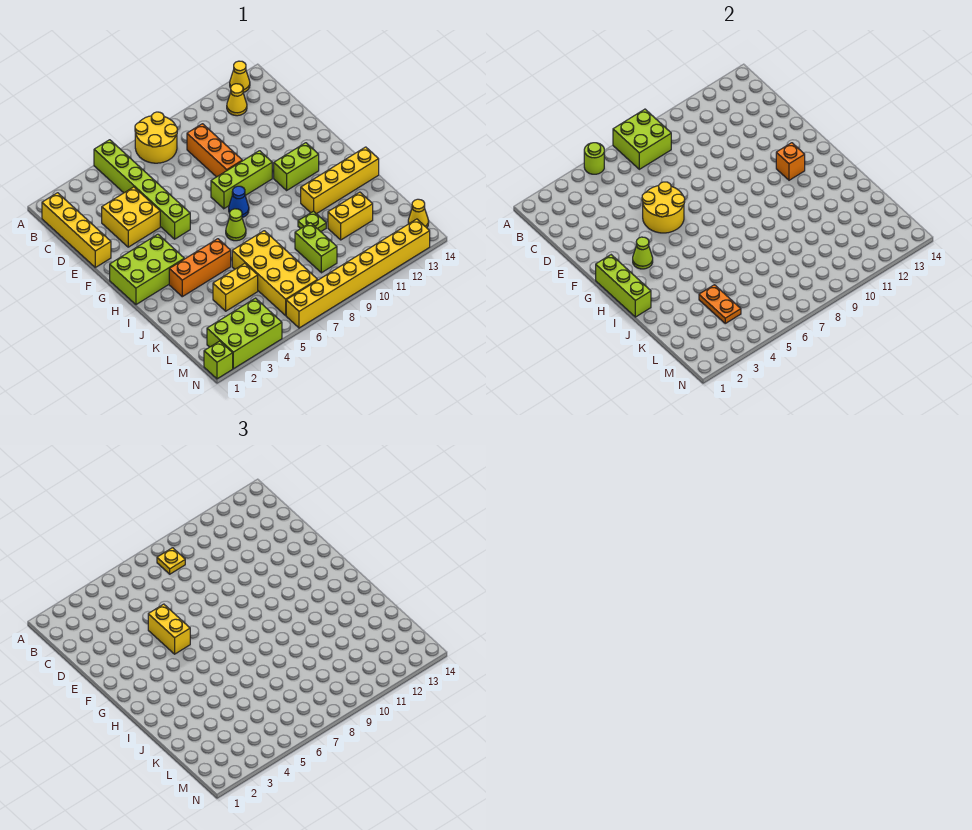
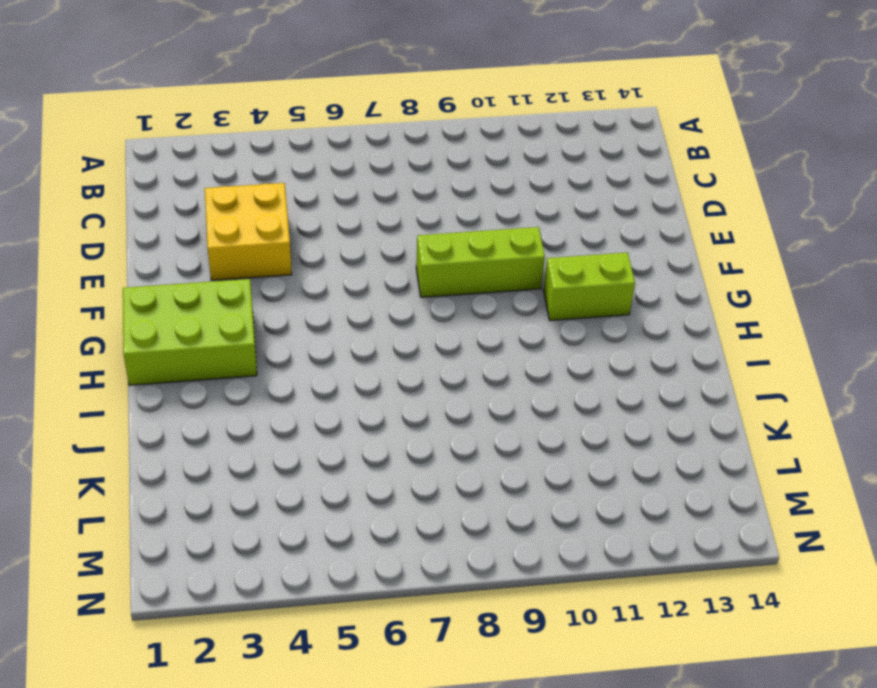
none -> lime brick A5:F5 level 1
none -> yellow round brick A7:B8 level 1
none -> yellow cone A13 level 1
none -> yellow brick B1:E1 level 1

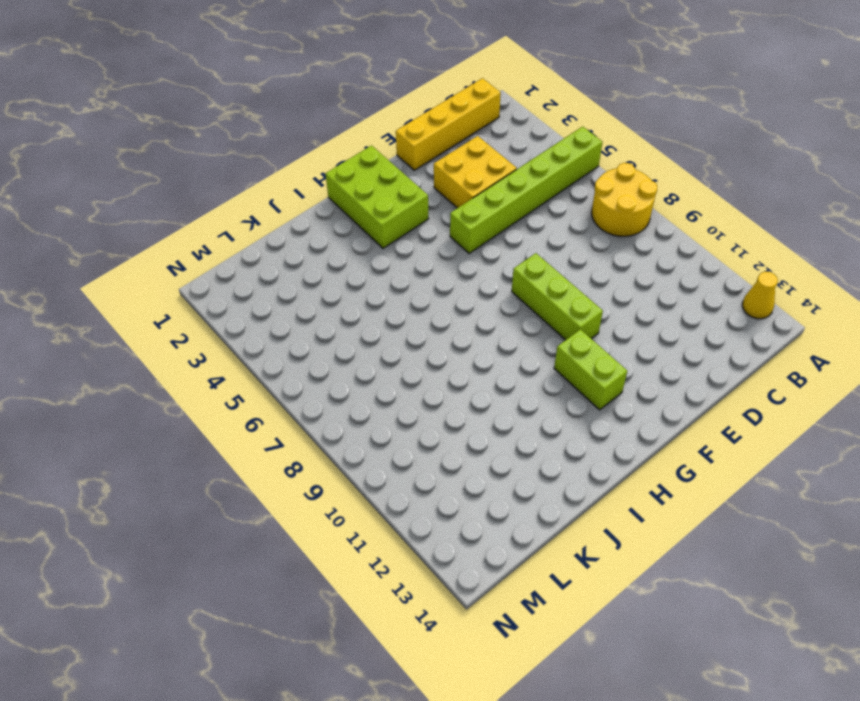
none -> yellow cone B12 level 1
none -> orange brick C9:E9 level 1
none -> blue cone G8 level 1
none -> lime cone H7 level 1

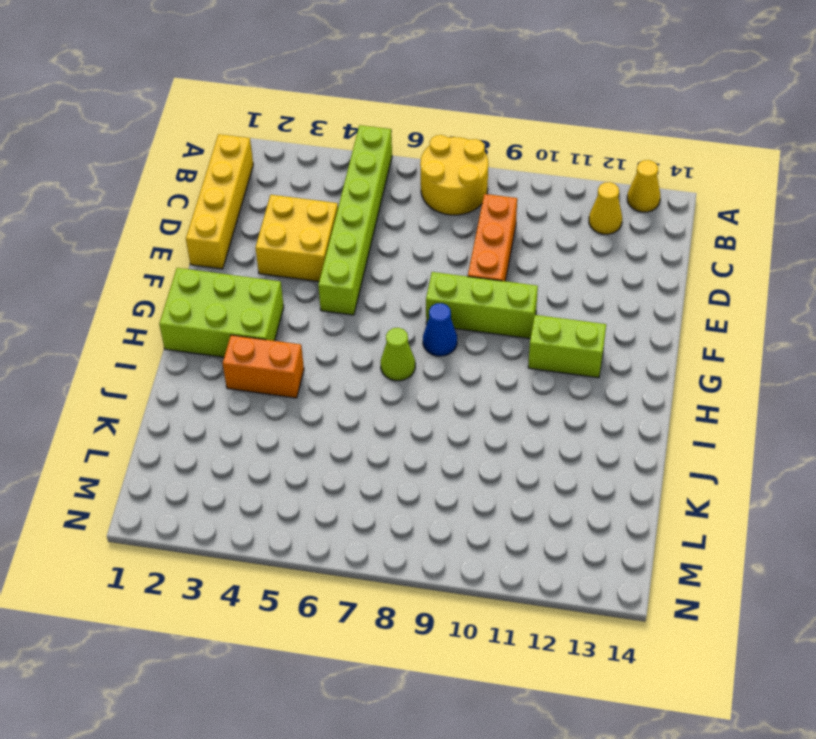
orange brick I3:I4 level 1 -> orange brick I3:I5 level 1
none -> yellow brick I11:I14 level 1
none -> yellow brick J6:M7 level 1
none -> lime plate J10 level 1
none -> yellow brick K4:K5 level 1

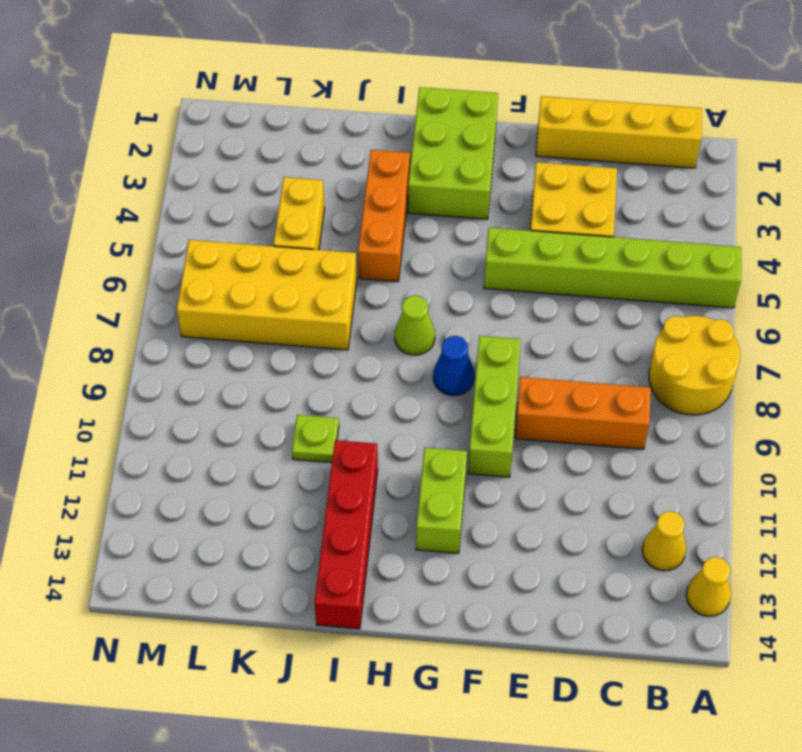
red brick I11:I14 level 1 -> yellow brick I11:I14 level 1
none -> lime brick K9:L9 level 1
none -> yellow brick K11:K12 level 1
none -> lime brick M2:N4 level 1
none -> yellow cone M14 level 1

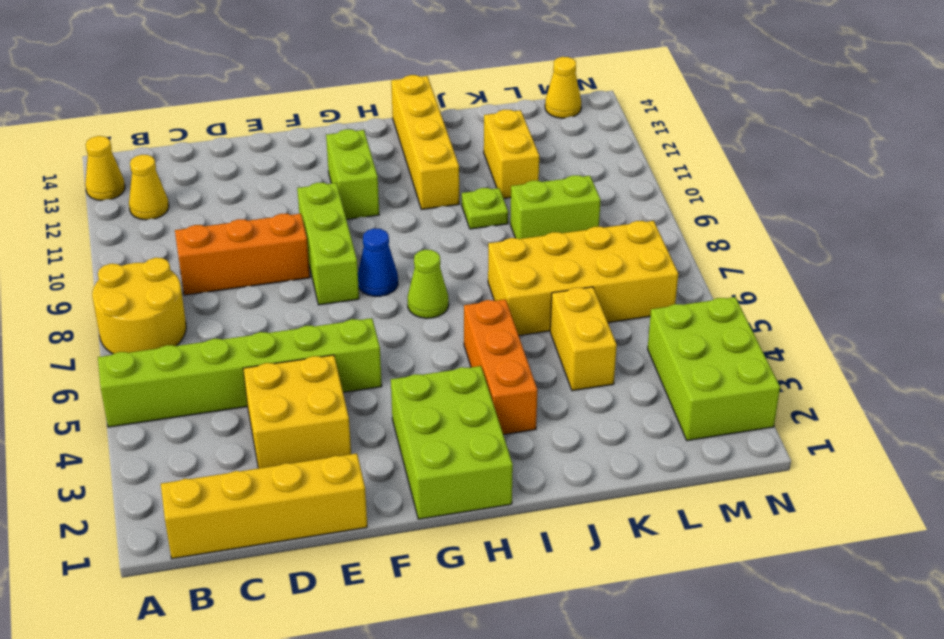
none -> lime brick N1 level 1
none -> yellow brick N6:N13 level 1
none -> lime round brick A5 level 2
none -> lime brick A7:B8 level 2

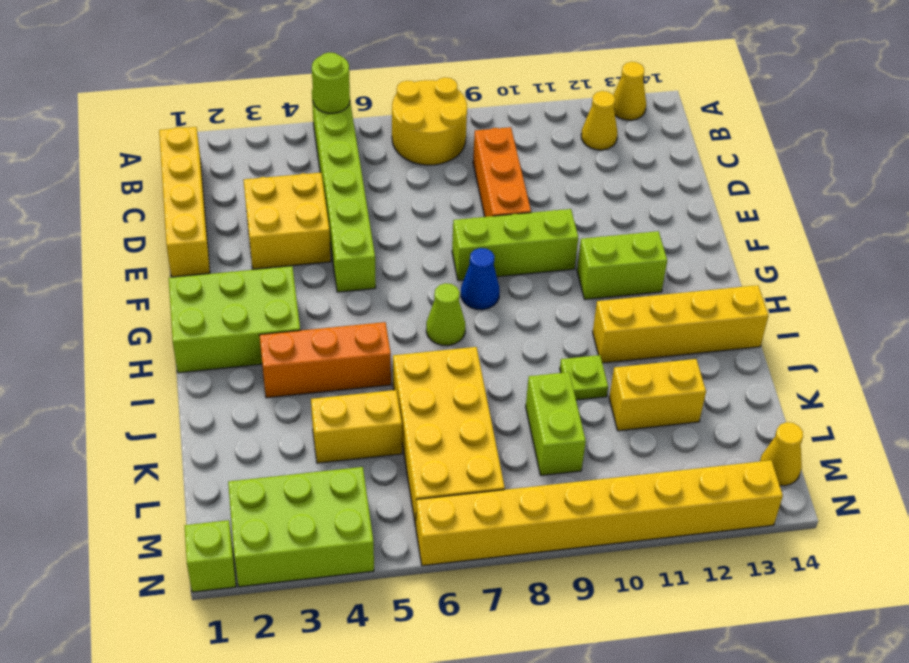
none -> lime brick A7:B8 level 2
none -> yellow round brick E5:F6 level 2
none -> lime brick G1:I1 level 2
none -> lime cone G3 level 2

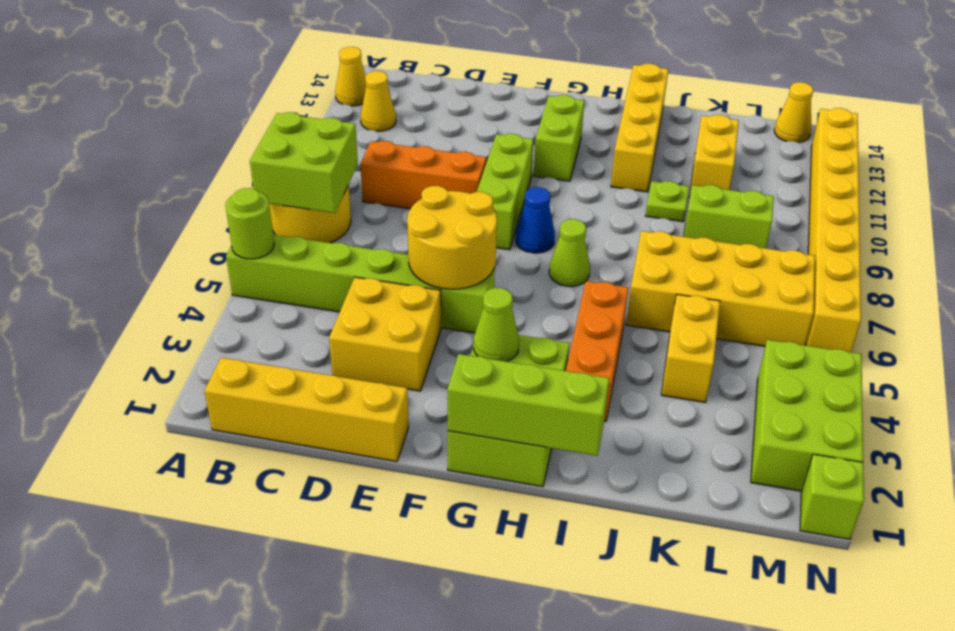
none -> orange brick G12 level 2
none -> orange plate K4:L4 level 2
none -> yellow plate B8 level 3
none -> yellow brick E5:F5 level 3

